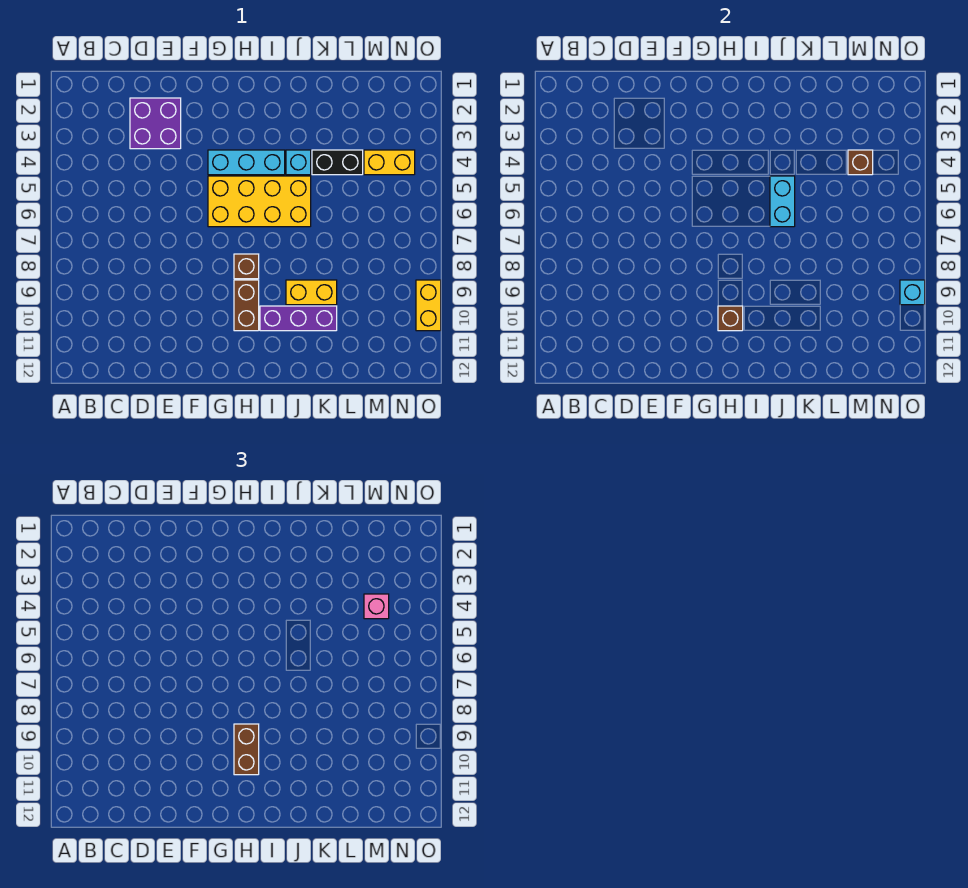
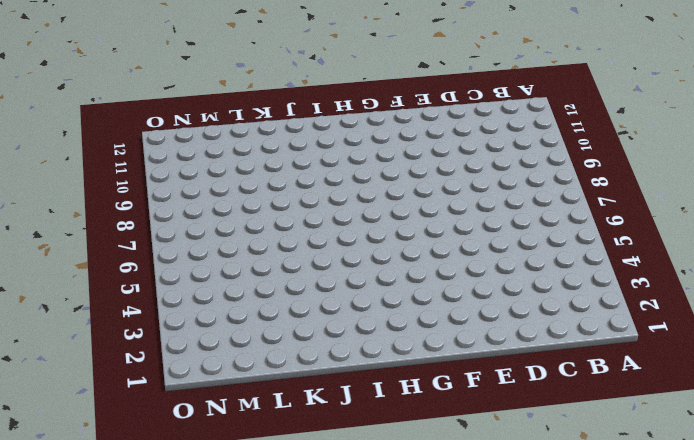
none -> purple brick D2:E3 level 1
none -> cyan brick G4:I4 level 1
none -> yellow brick G5:J6 level 1

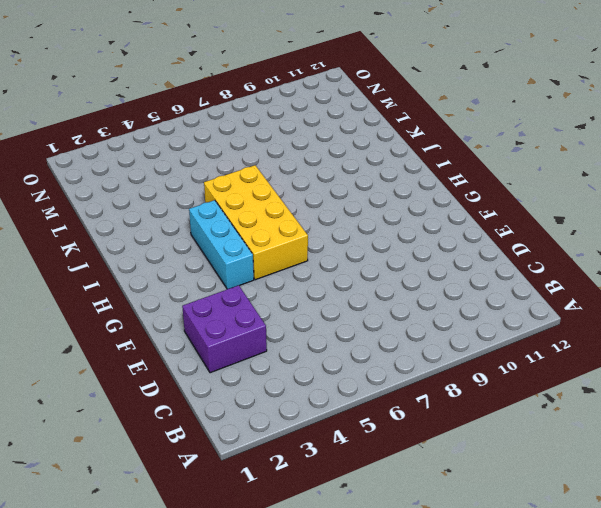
none -> brown brick H8 level 1
none -> brown brick H9:H10 level 1
none -> purple brick I10:K10 level 1

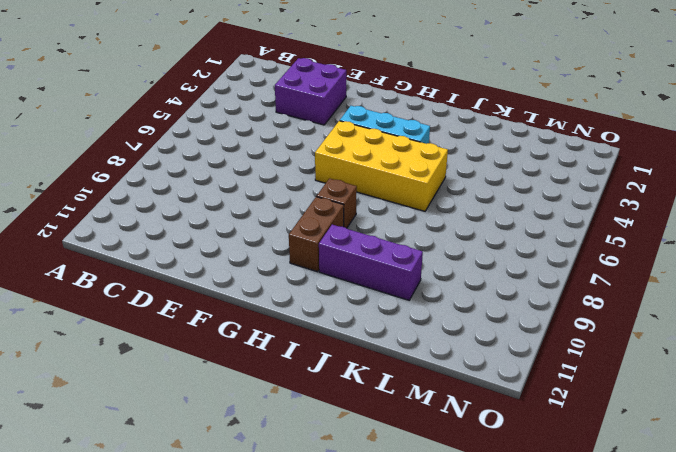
none -> cyan brick J4 level 1
none -> yellow brick J9:K9 level 1
none -> black brick K4:L4 level 1

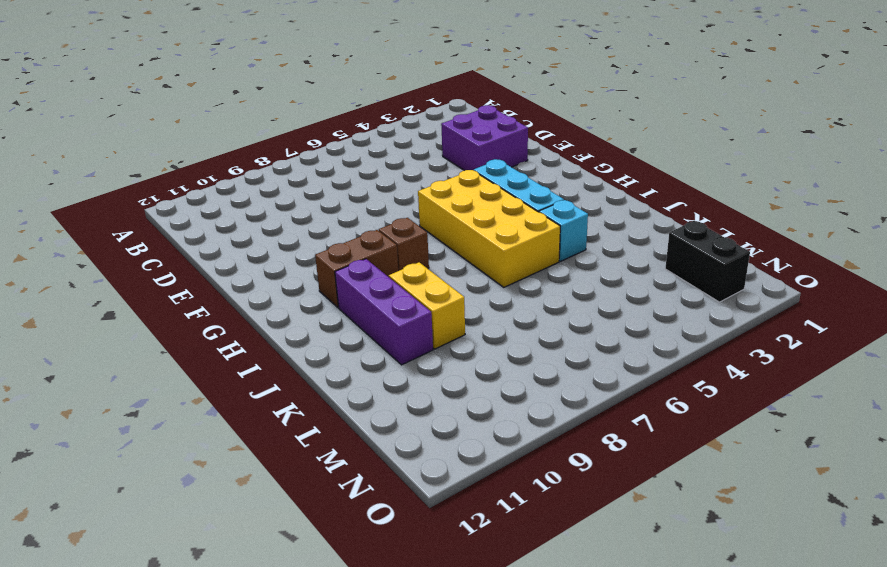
black brick M2:N2 level 1 -> black brick K4:L4 level 1
none -> yellow brick M4:N4 level 1
none -> yellow brick O9:O10 level 1
none -> brown brick H10 level 2

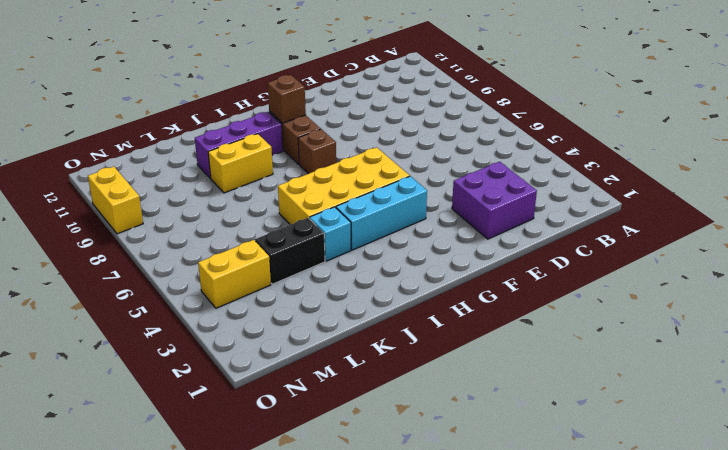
none -> cyan brick J5:J6 level 2
none -> brown brick M4 level 2
none -> cyan brick O9 level 2

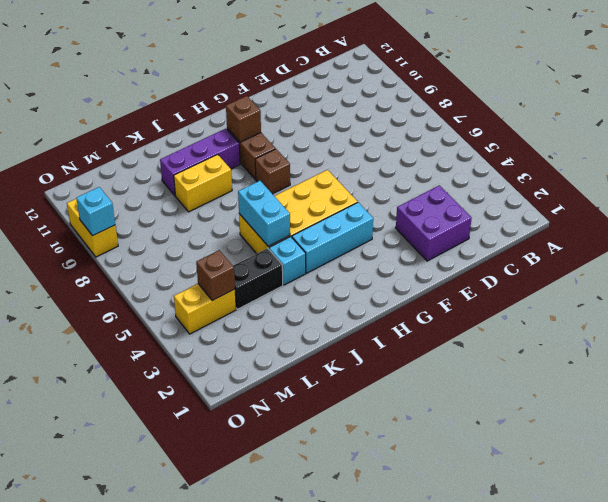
none -> brown brick H9:H10 level 3
none -> pink brick M4 level 3

